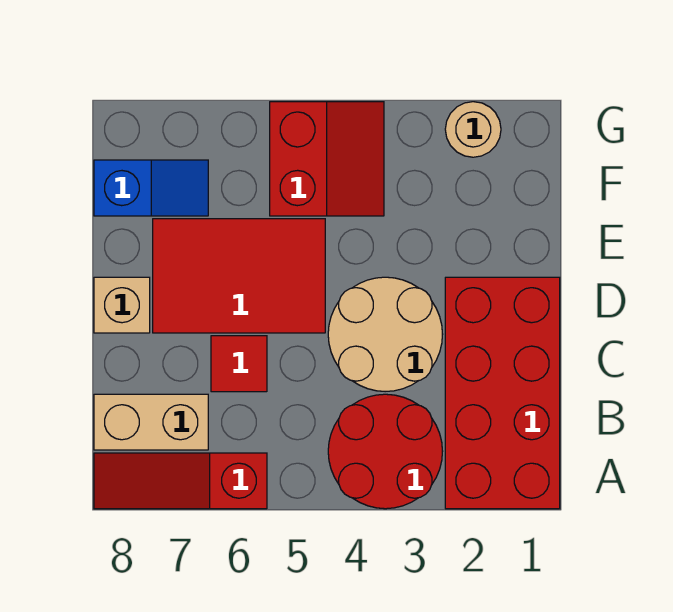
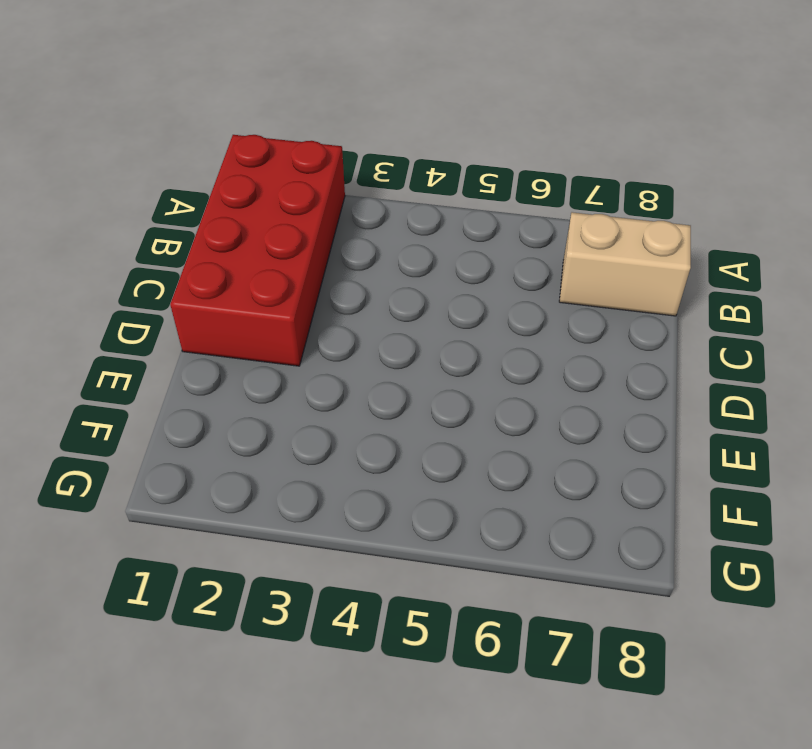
none -> red round brick A3:B4 level 1
none -> red slope A6:A8 level 1 top 6

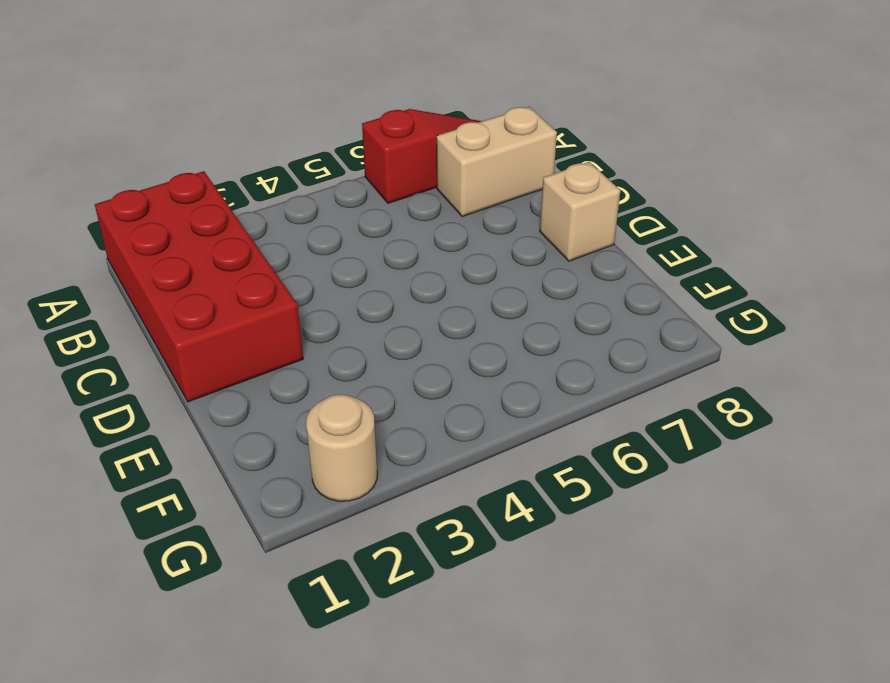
none -> red round brick A3:B4 level 1
none -> tan round brick C3:D4 level 1

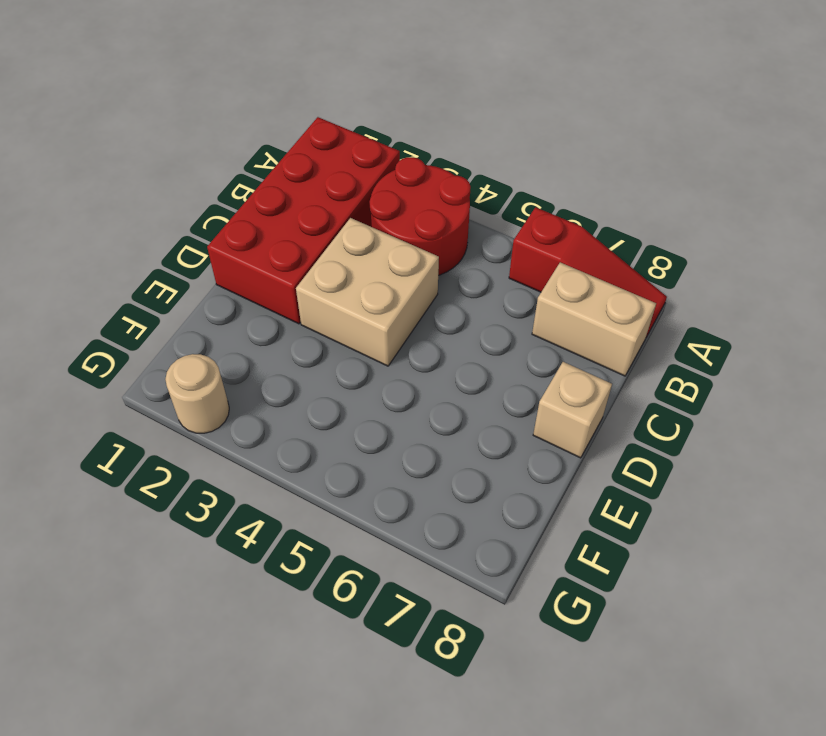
tan brick C3:D4 level 1 -> tan round brick C3:D4 level 1
none -> red tile C6 level 1
none -> red tile D5:E7 level 1

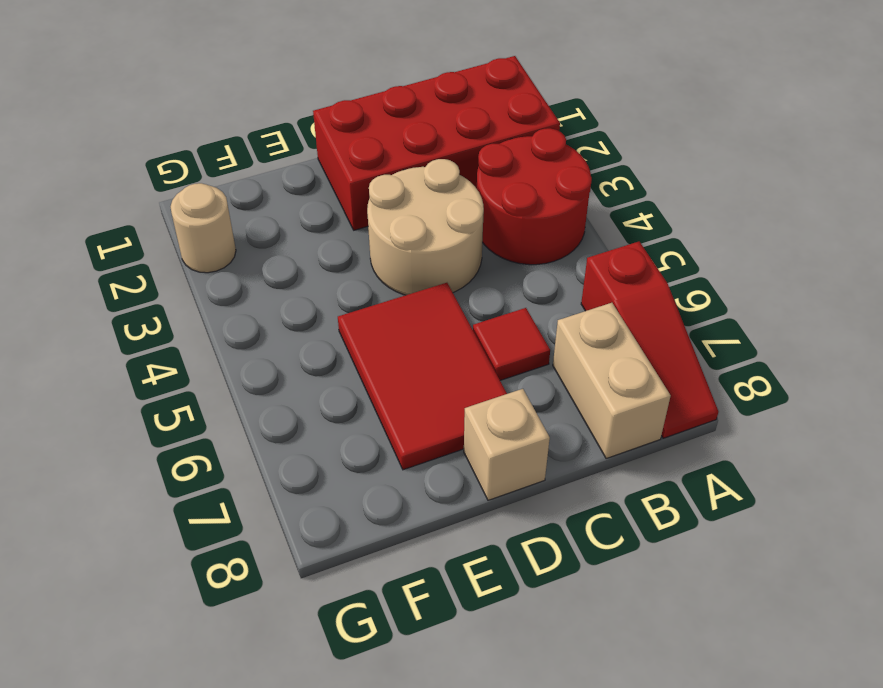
none -> red slope F4:G5 level 1 top 5
none -> blue slope F7:F8 level 1 top 8

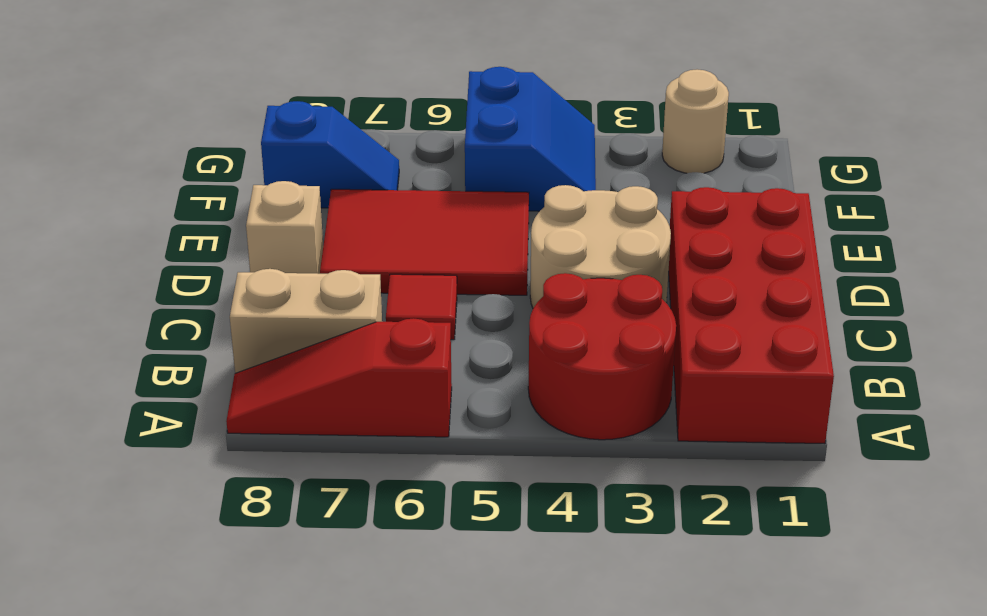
blue slope F4:G5 level 1 top 5 -> red slope F4:G5 level 1 top 5

